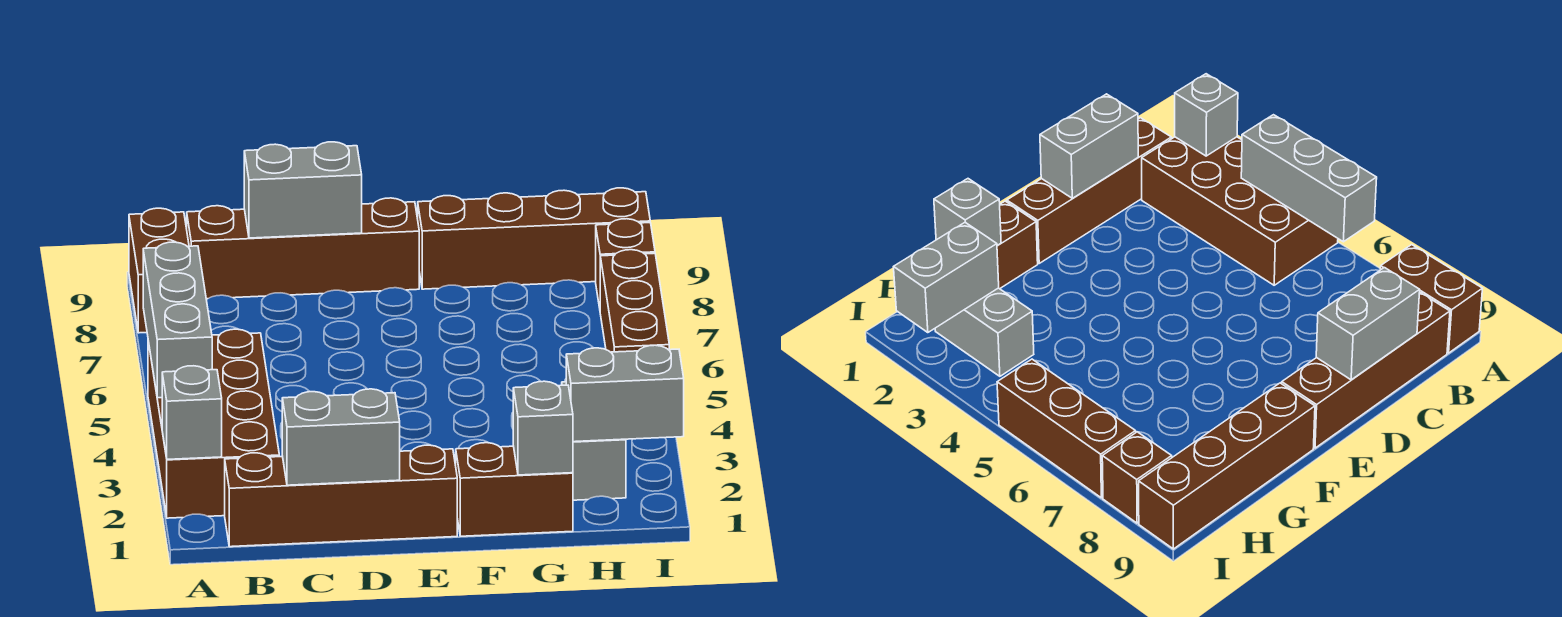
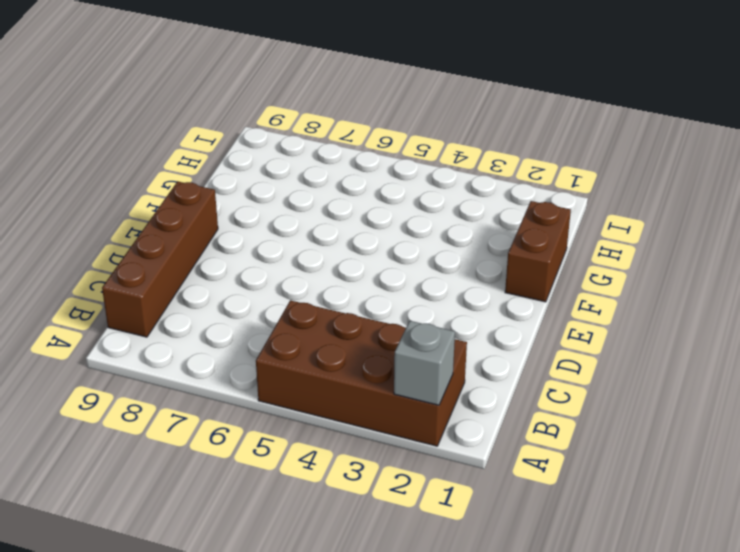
none -> brown brick A8:A9 level 1
none -> brown brick B1:E1 level 1
none -> brown brick F9:I9 level 1

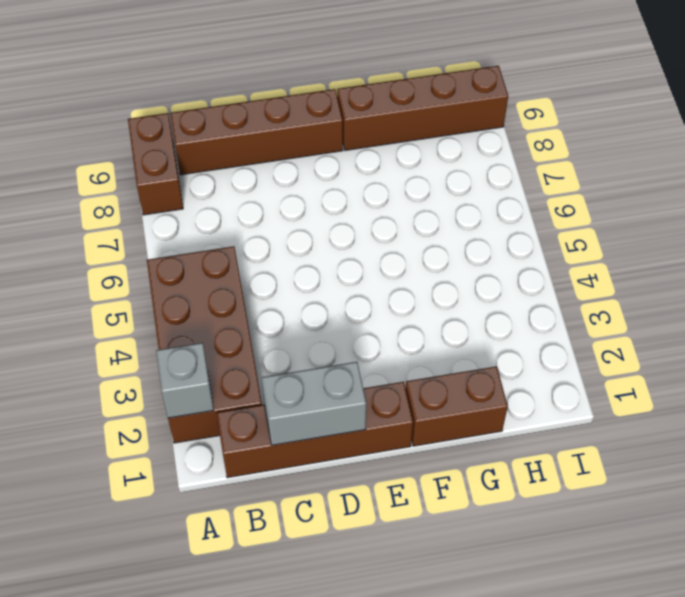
none -> grey brick H2:H3 level 1
none -> brown brick I5:I7 level 1
none -> brown brick I8 level 1

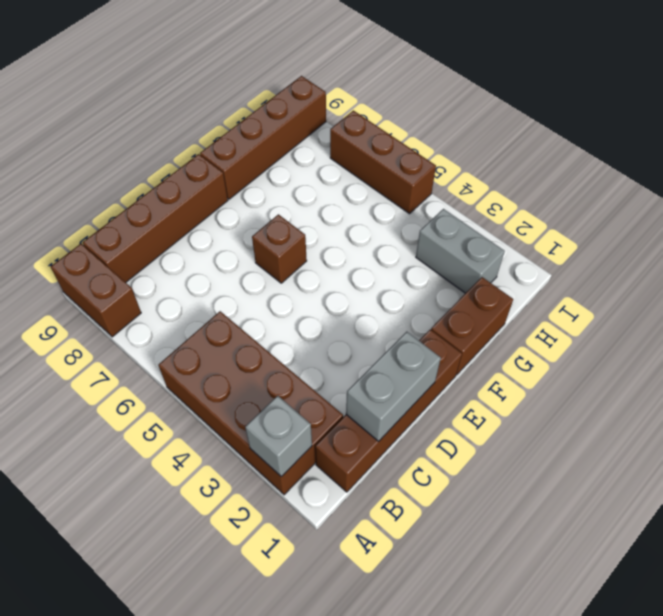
brown brick E6 level 1 -> brown brick I8 level 1
none -> grey brick A4:A6 level 2
none -> grey brick C9:D9 level 2
none -> grey brick G1 level 2

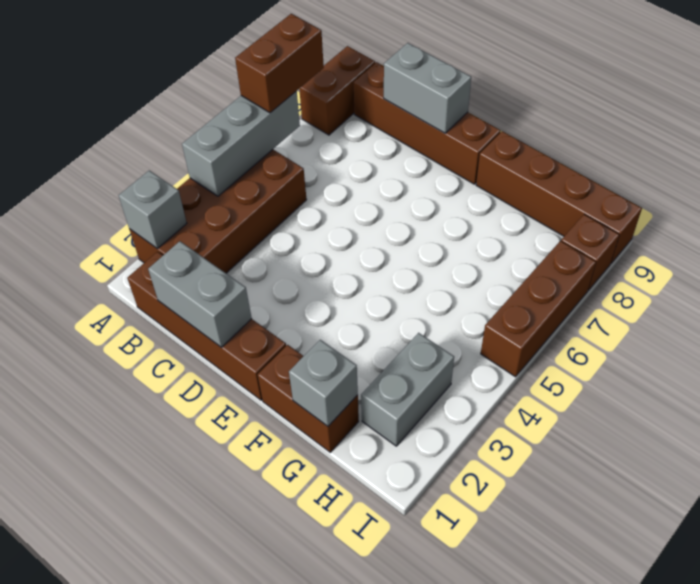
brown brick A6:A7 level 3 -> none
none -> grey brick H2:I2 level 2

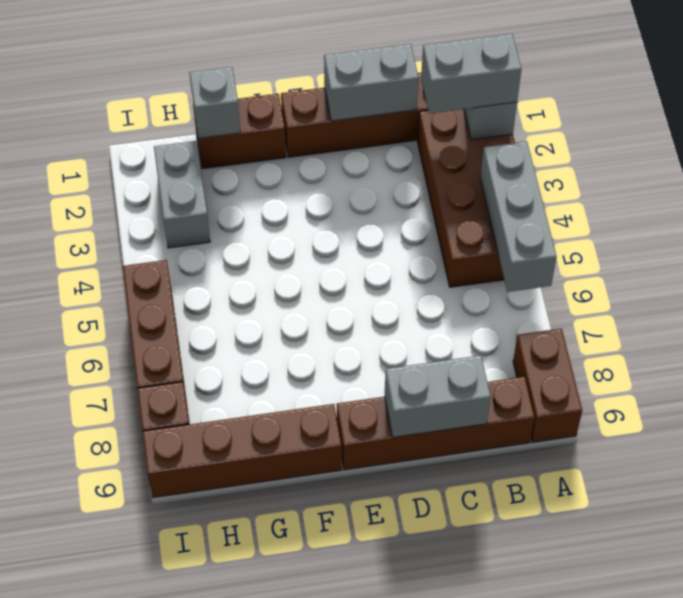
grey brick A2:B2 level 3 -> grey brick H2:I2 level 2

